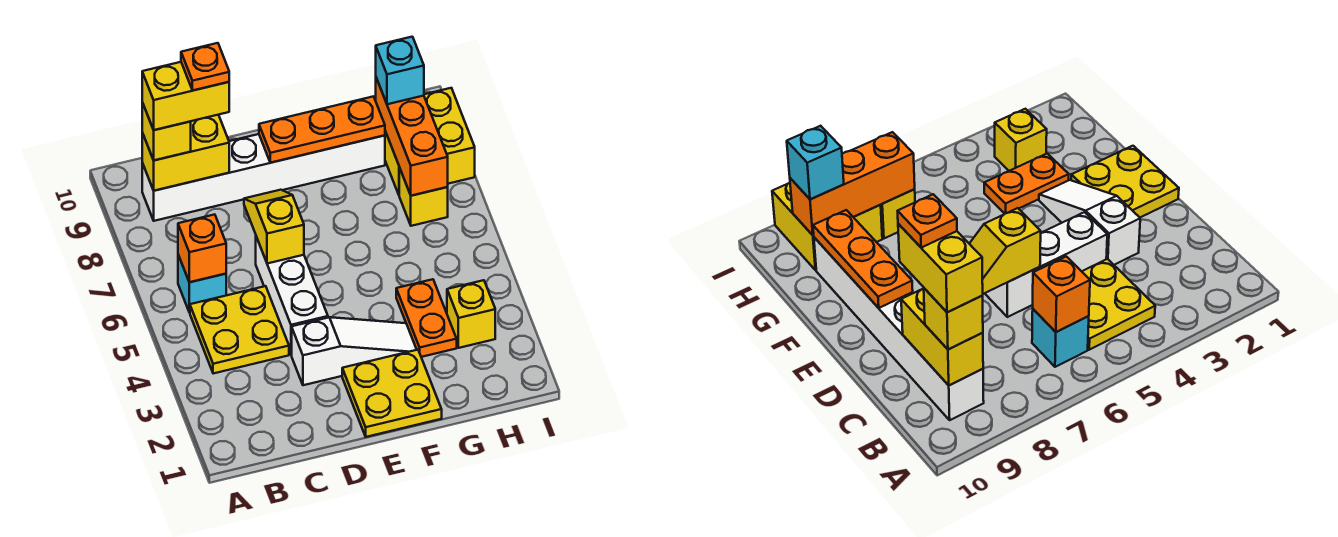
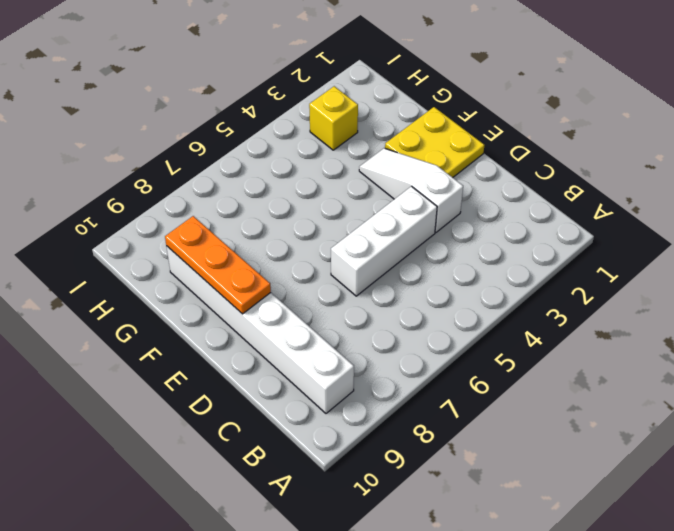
none -> yellow plate B4:C5 level 1
none -> cyan brick B6 level 1
none -> orange plate G3:G4 level 1

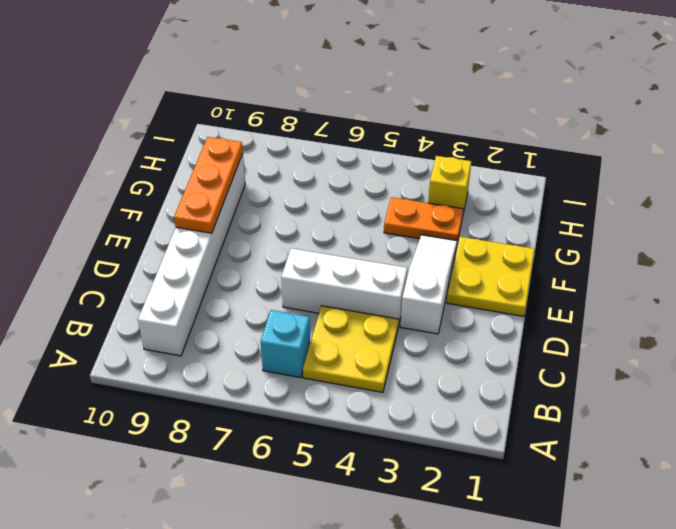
none -> yellow brick H7 level 1
none -> yellow brick H8:I9 level 1
none -> orange brick B6 level 2

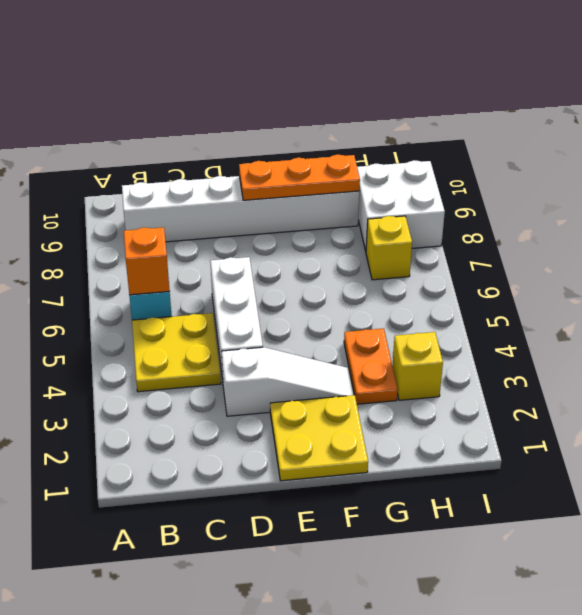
white brick H8:I9 level 1 -> yellow brick H8:I9 level 1
none -> yellow brick B9:C9 level 2
none -> yellow slope D6:D7 level 2 top 6
none -> orange brick H7:H9 level 2

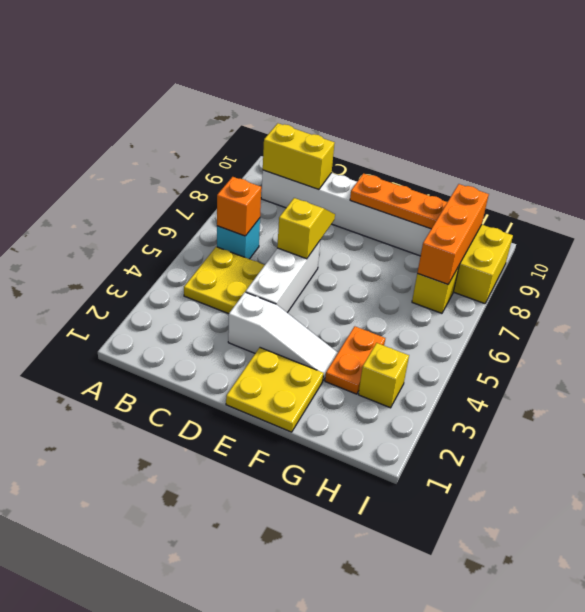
none -> yellow brick B9 level 3
none -> cyan brick H9 level 3
none -> yellow brick B9:C9 level 4

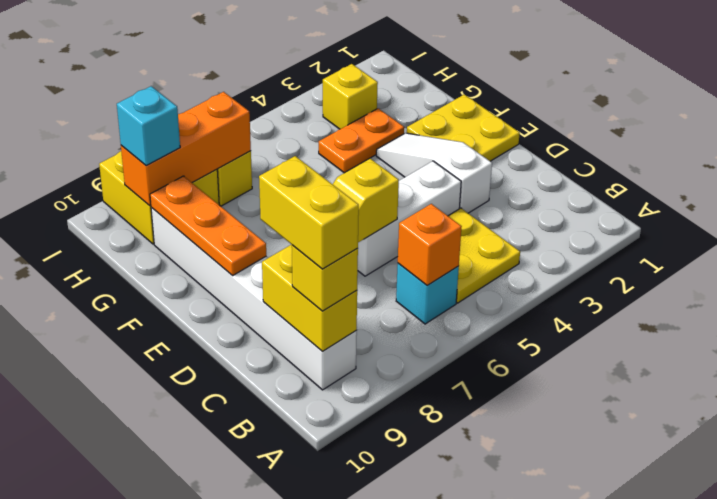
none -> orange plate C9 level 5

